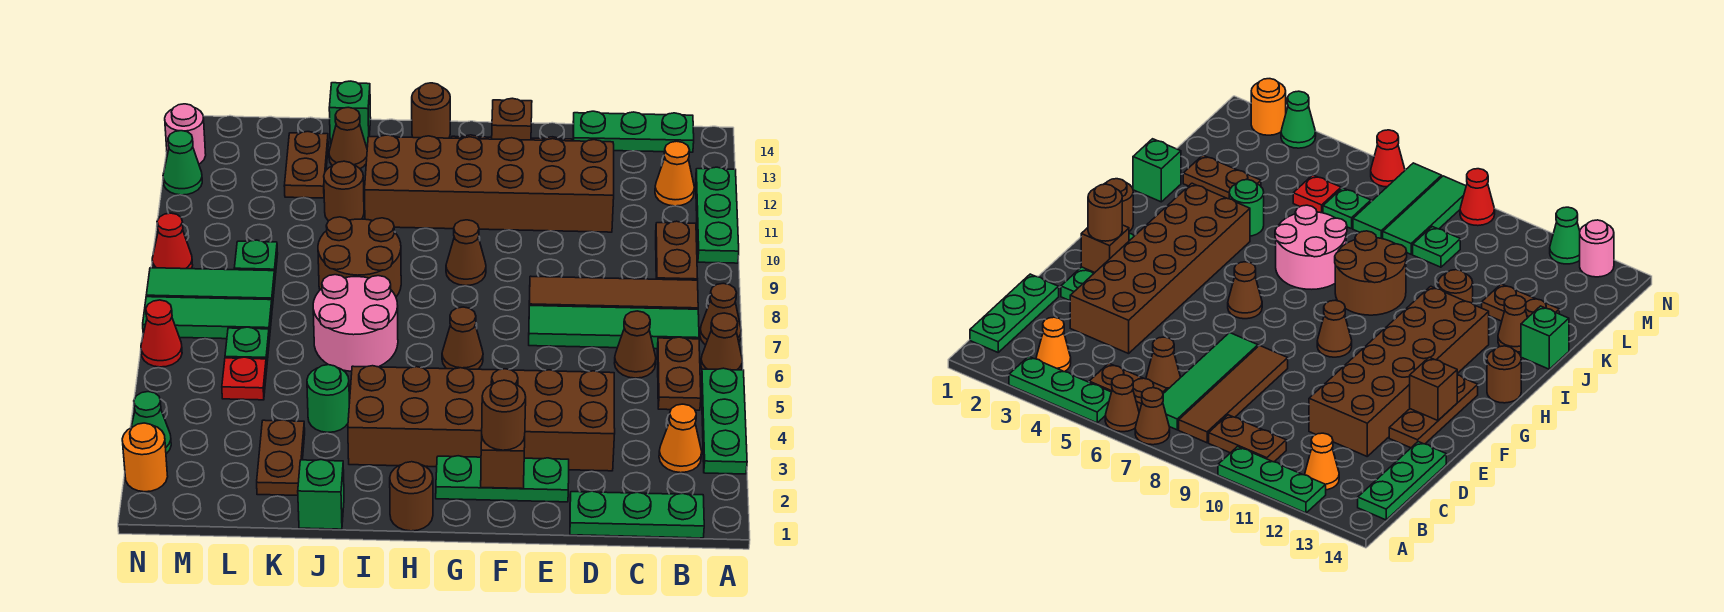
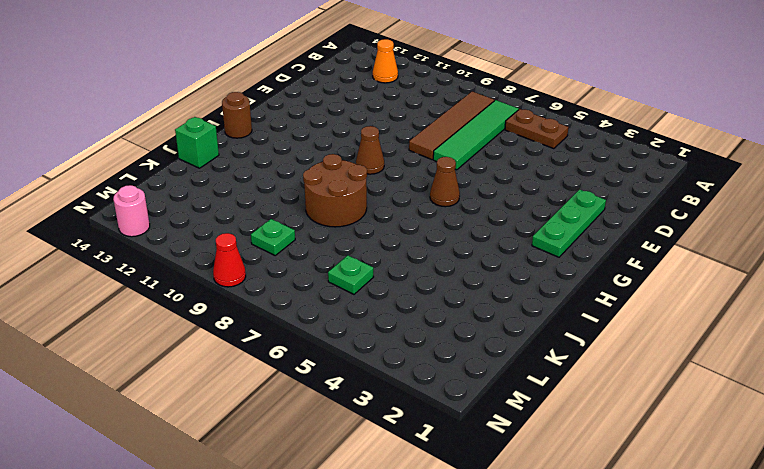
none -> green plate A3:A5 level 1
none -> brown cone A6 level 1
none -> brown cone A7 level 1
none -> green plate A10:A12 level 1

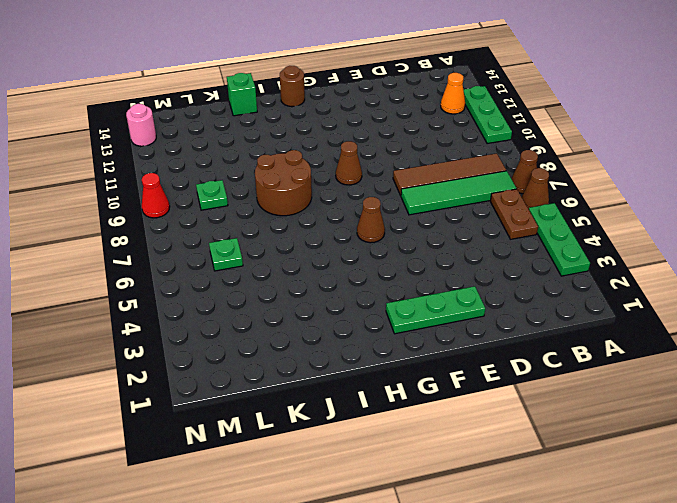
none -> green plate B1:D1 level 1
none -> orange cone B3 level 1
none -> brown plate B9:B10 level 1
none -> green plate B14:D14 level 1

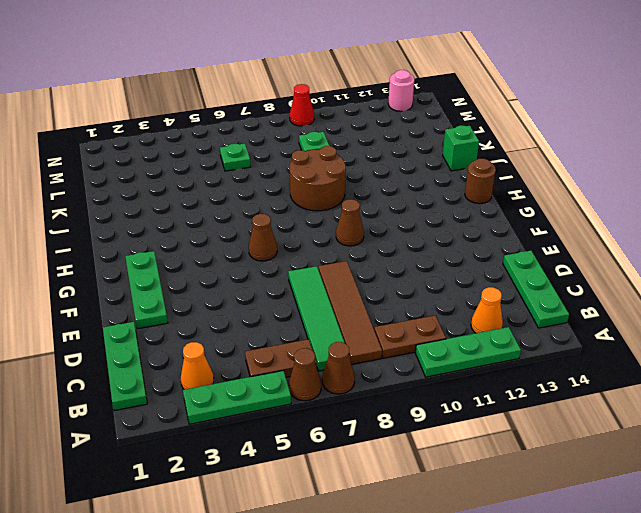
none -> brown cone C6 level 1
none -> brown brick D3:I4 level 1
none -> brown brick D11:I12 level 1
none -> brown plate E13:G13 level 1

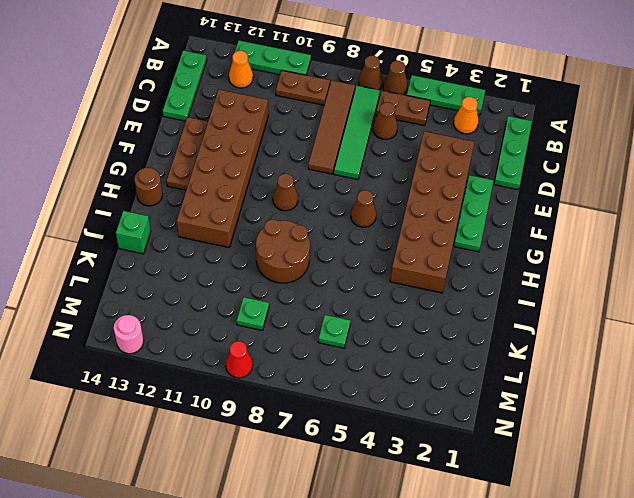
none -> brown round brick H1 level 1
none -> pink round brick I6:J7 level 1
none -> green brick J1 level 1
none -> green round brick J4 level 1

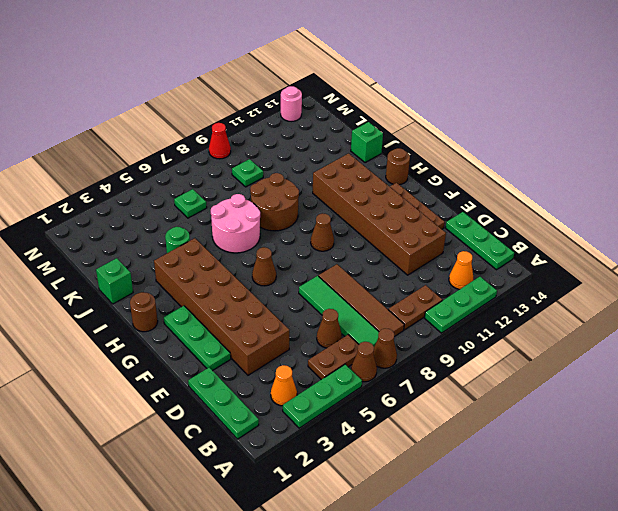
none -> brown round brick J11 level 1
none -> brown cone J13 level 1
none -> brown plate K2:K3 level 1
none -> brown plate K12:K13 level 1

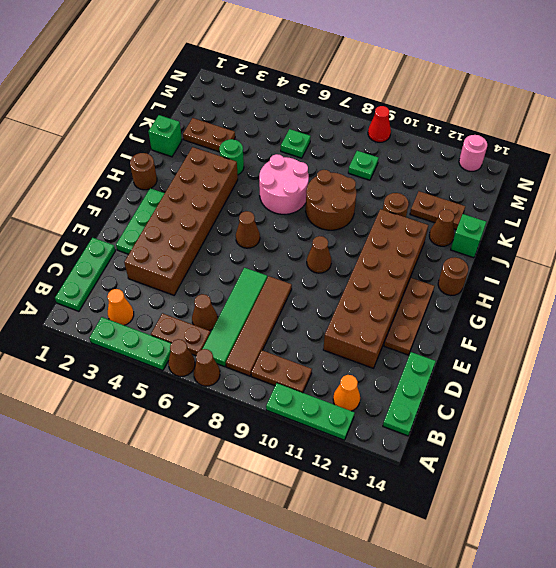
none -> red plate L5 level 1
none -> green tile L7:N7 level 1
none -> green tile L8:N8 level 1
none -> orange round brick N2 level 1

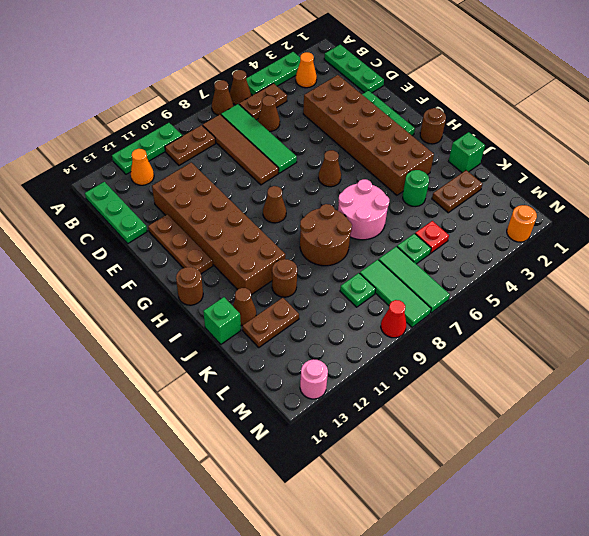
none -> green cone N3 level 1
none -> red cone N6 level 1
none -> green cone N12 level 1
none -> brown brick F2 level 2

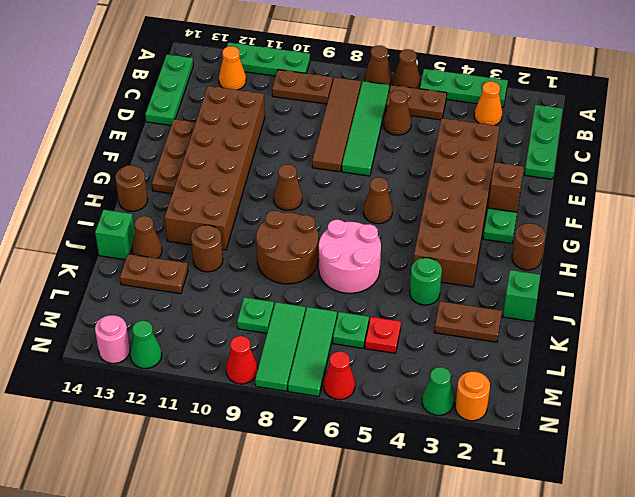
none -> brown brick F13 level 2
none -> brown round brick F2 level 3

